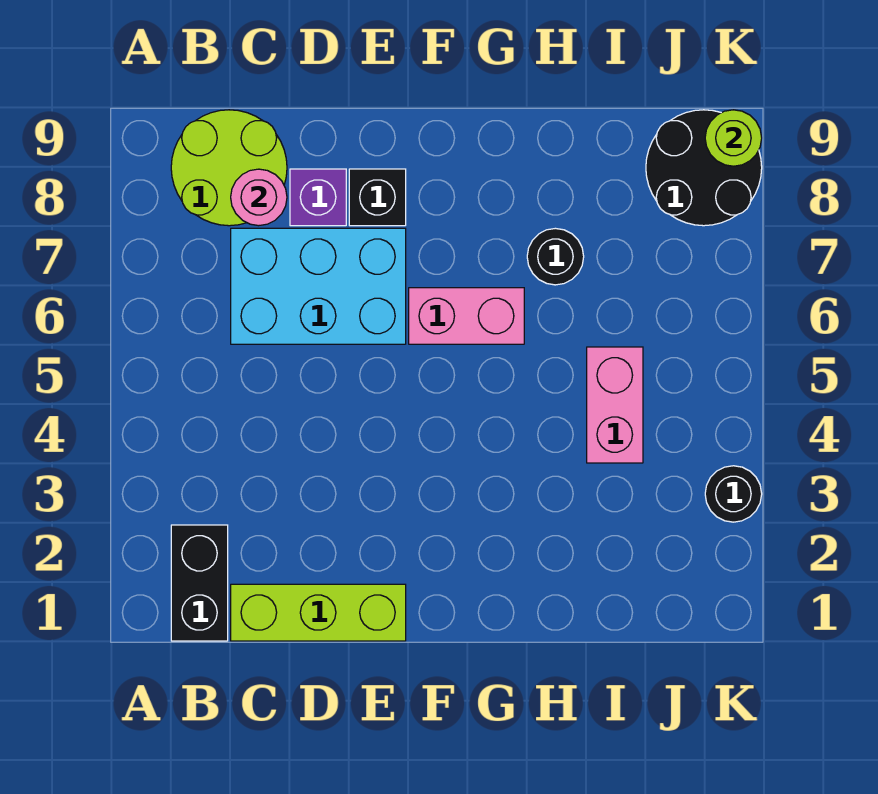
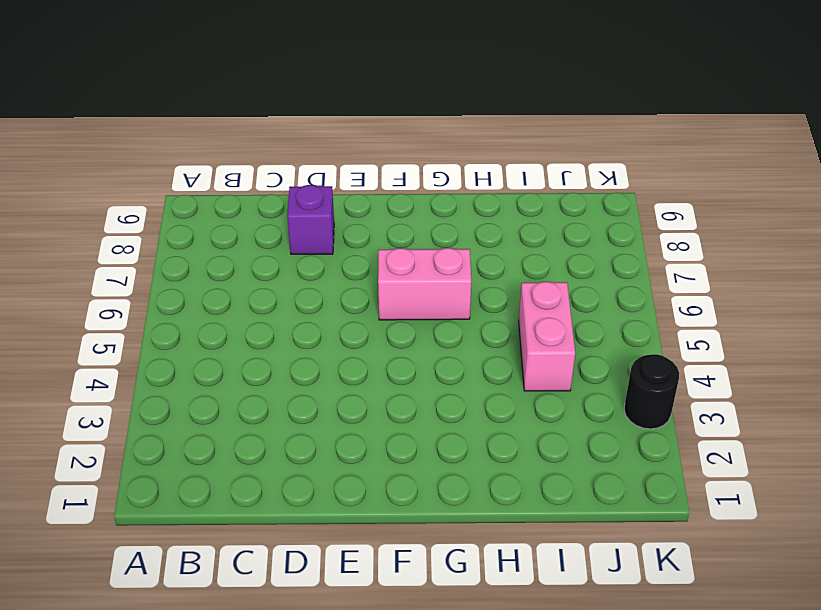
none -> black brick B1:B2 level 1
none -> lime round brick B8:C9 level 1
none -> lime brick C1:E1 level 1

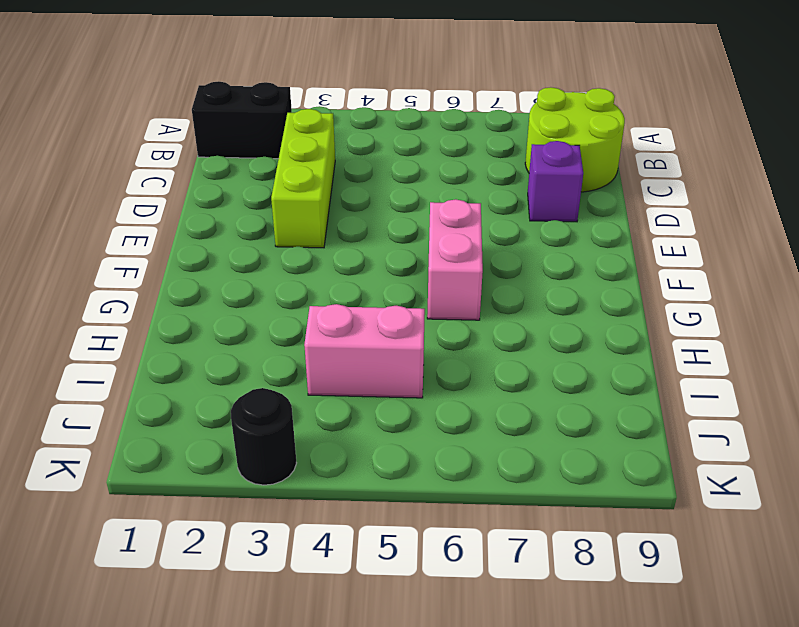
lime brick C3:E3 level 1 -> lime brick C1:E1 level 1
none -> cyan brick C6:E7 level 1
none -> black brick E8 level 1
none -> black round brick H7 level 1

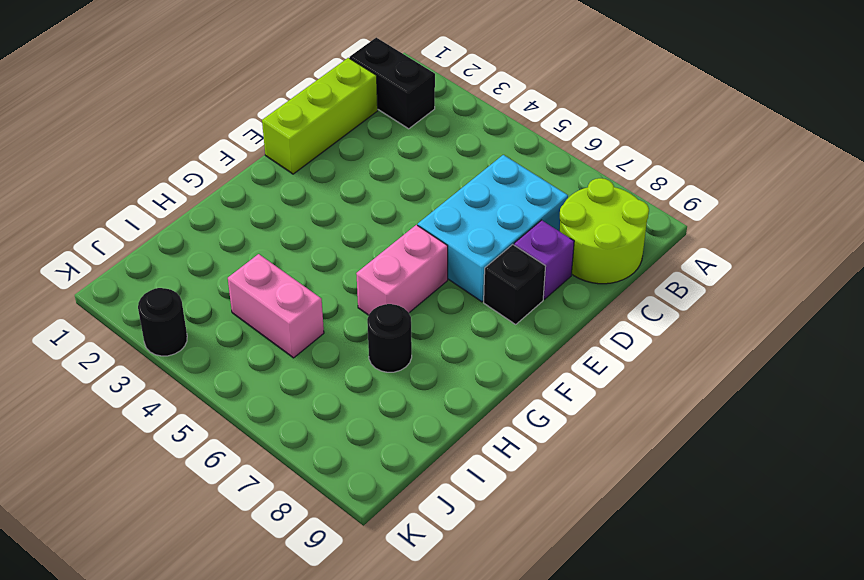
none -> black round brick J8:K9 level 1
none -> pink round brick C8 level 2
none -> lime round brick K9 level 2

